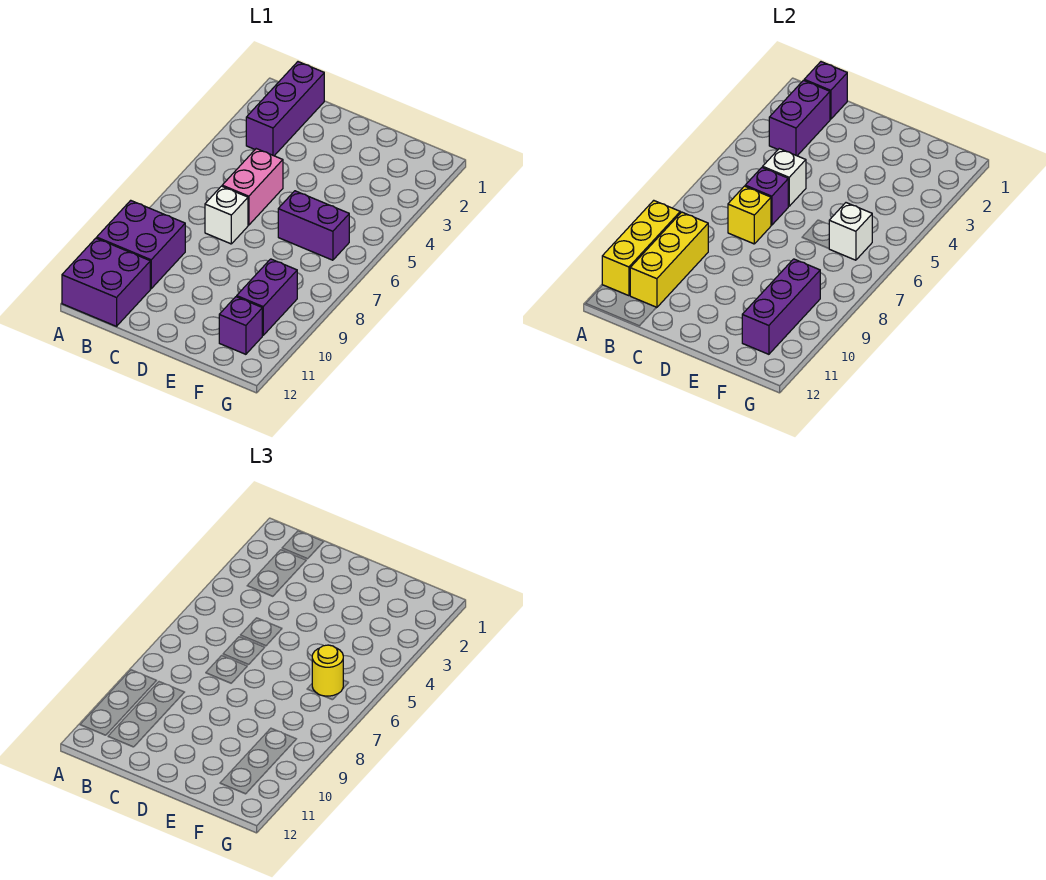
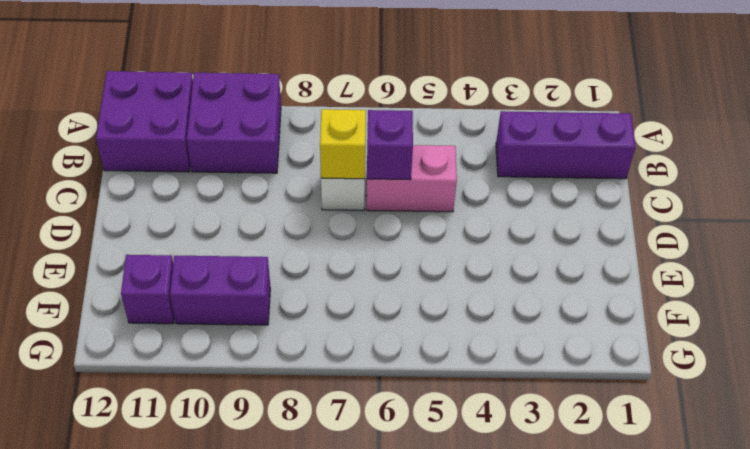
none -> purple brick E6:F6 level 1
none -> yellow brick A9:A11 level 2
none -> purple brick B1 level 2

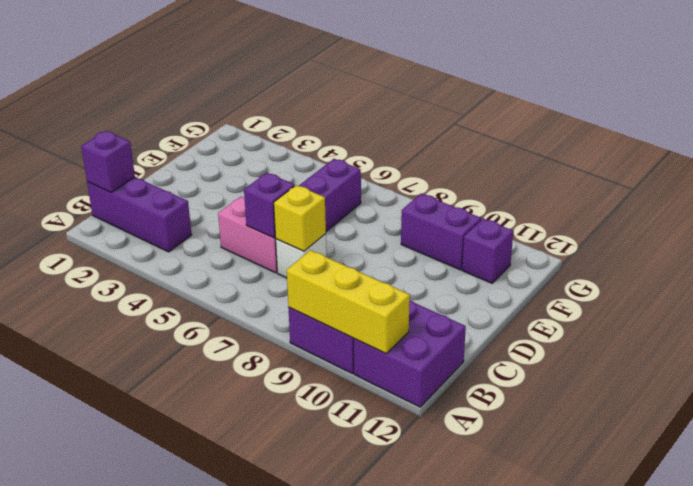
none -> purple brick B2:B3 level 2
none -> yellow brick B9:B11 level 2
none -> white brick C5 level 2

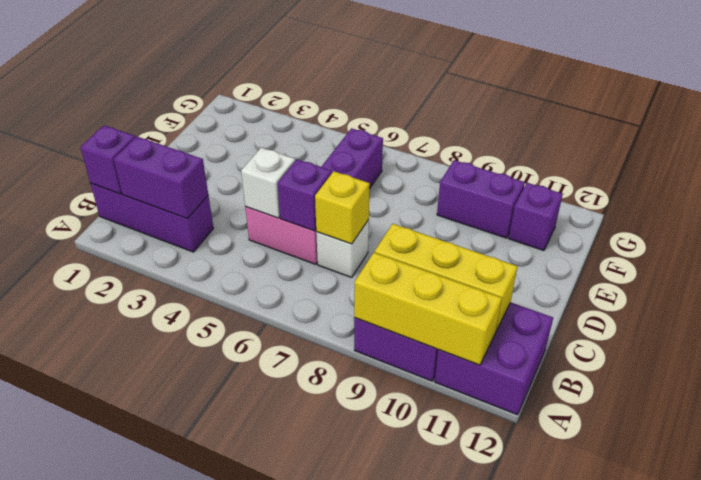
none -> white brick F6 level 2
none -> purple brick F9:F11 level 2
none -> yellow round brick F6 level 3

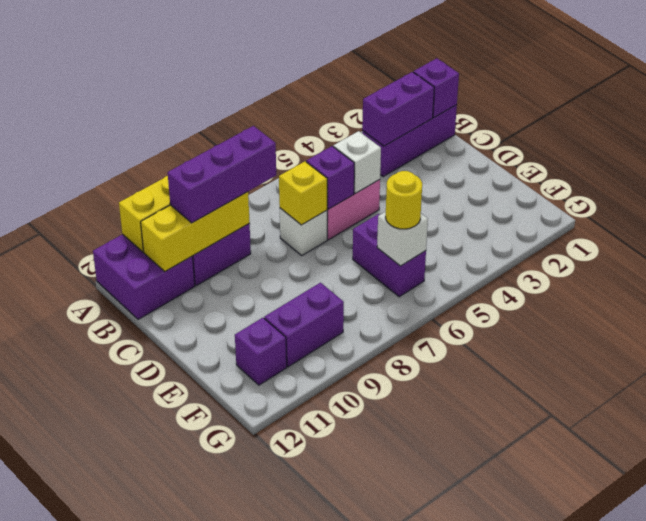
purple brick B8:B10 level 3 -> purple brick F9:F11 level 2

